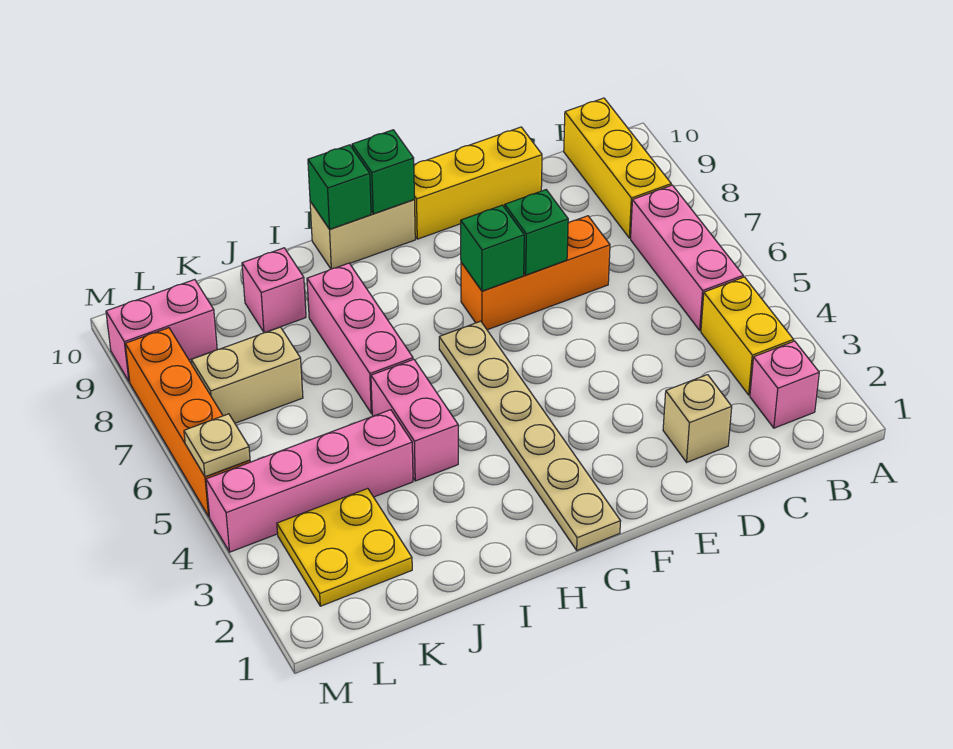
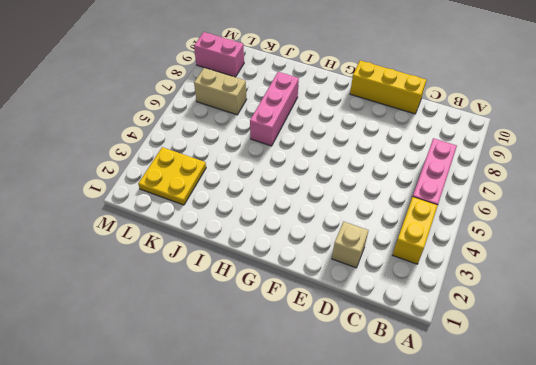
none -> pink brick B2 level 1
none -> yellow brick B8:B10 level 1
none -> orange brick D7:F7 level 1

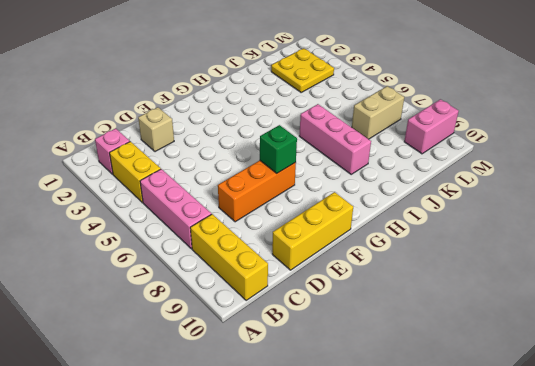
none -> tan plate G1:G6 level 1
none -> tan brick G10:H10 level 1
none -> pink brick I4:I5 level 1

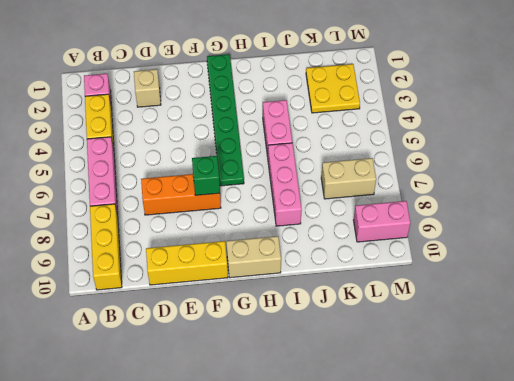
green plate G1:G6 level 1 -> tan plate G1:G6 level 1
none -> pink brick J4:M4 level 1
none -> pink brick J9 level 1
none -> orange brick M5:M8 level 1

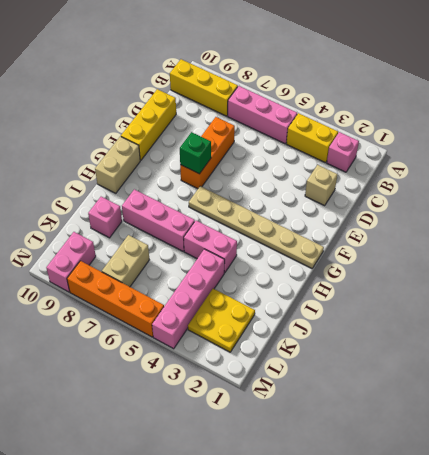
none -> green brick E7 level 2
none -> green brick G10 level 2
none -> green brick H10 level 2

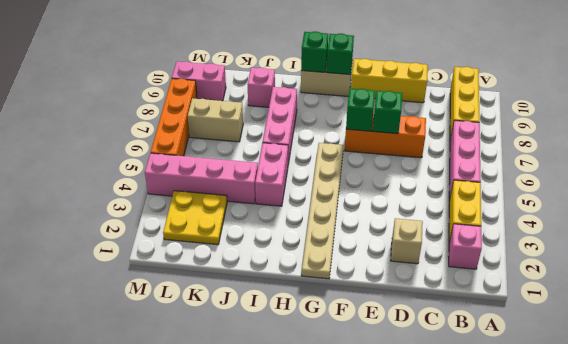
none -> tan plate M5 level 2

